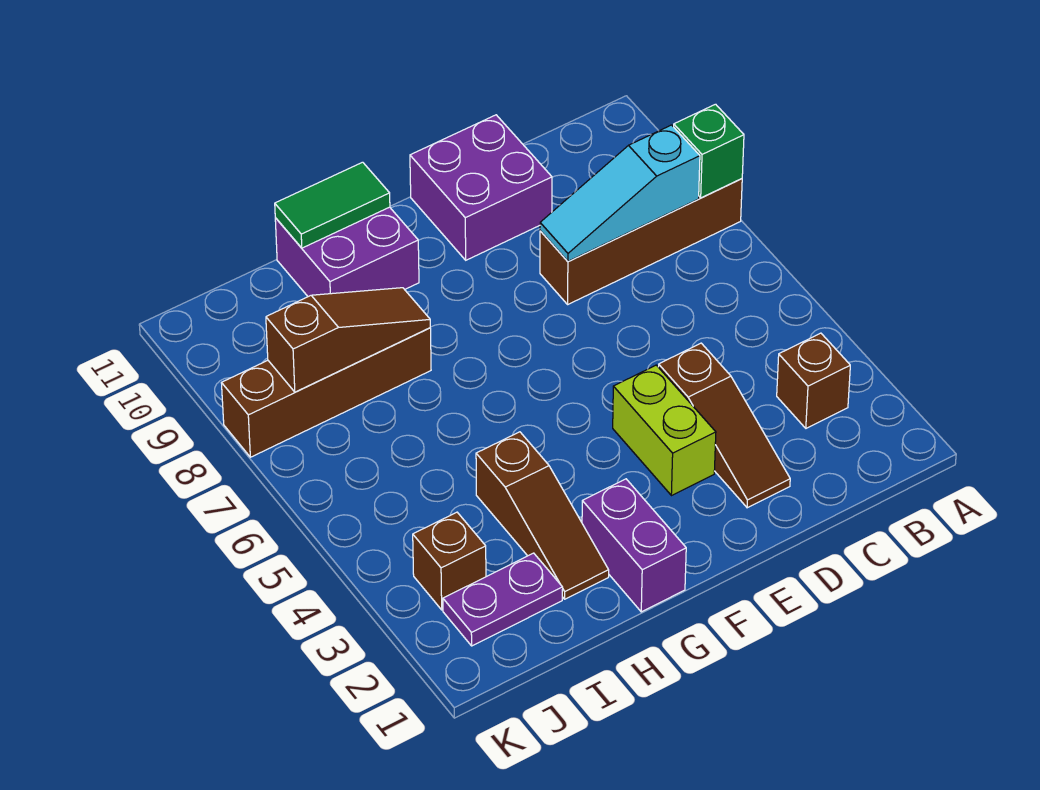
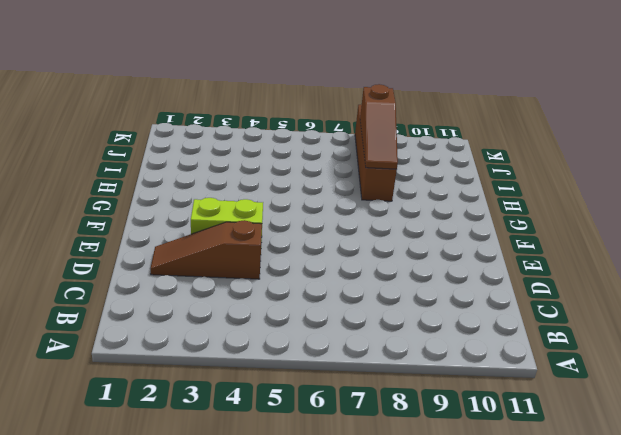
none -> brown brick A8:D8 level 1
none -> brown brick B3 level 1
none -> purple brick D10:E11 level 1

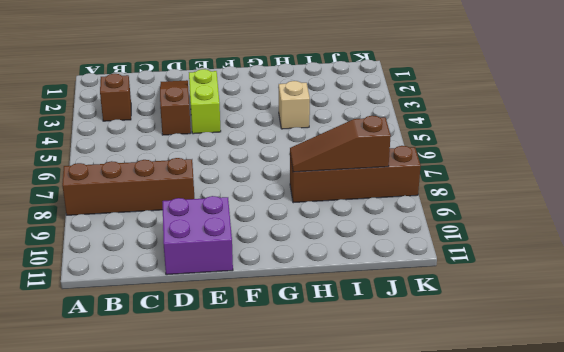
tan brick H4 level 1 -> brown slope H2:H4 level 1 top 4
none -> purple brick G1:G2 level 1
none -> purple brick G10:H11 level 1
none -> purple plate I2:J2 level 1

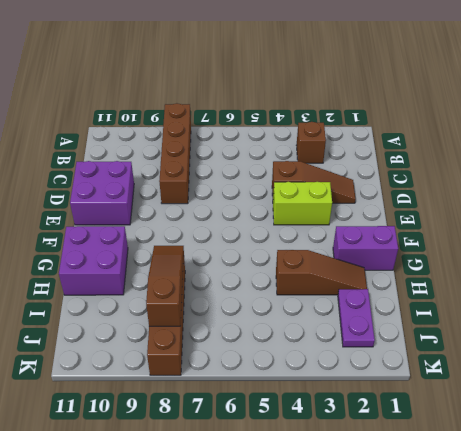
none -> brown brick J3 level 1
none -> green brick A8 level 2
none -> cyan slope B8:D8 level 2 top B

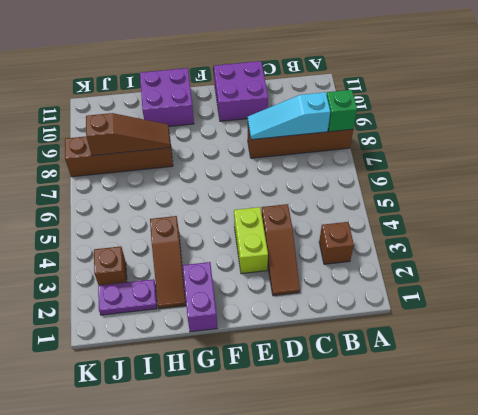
none -> green tile G11:H11 level 2

